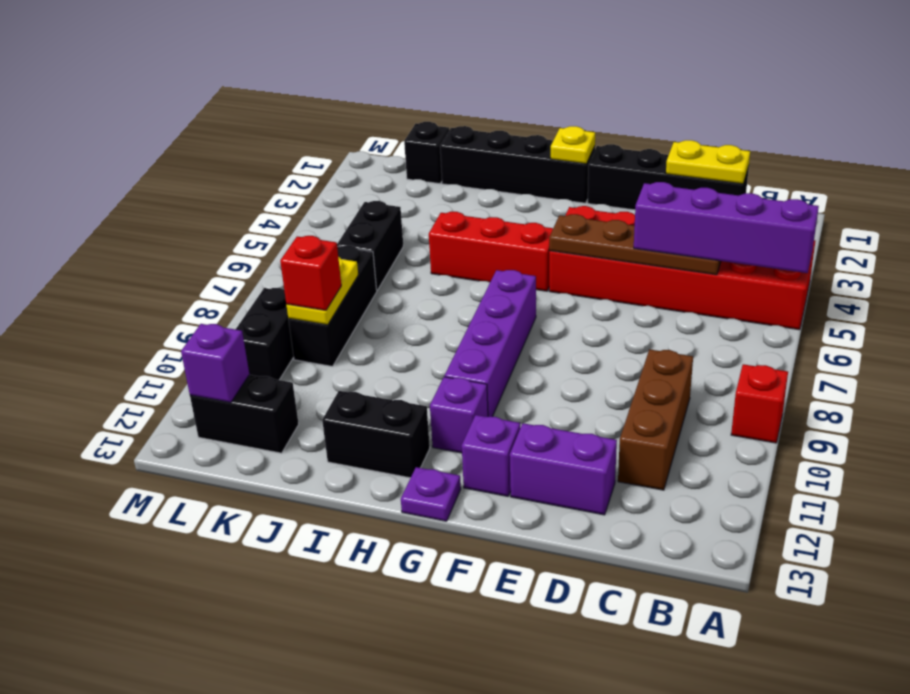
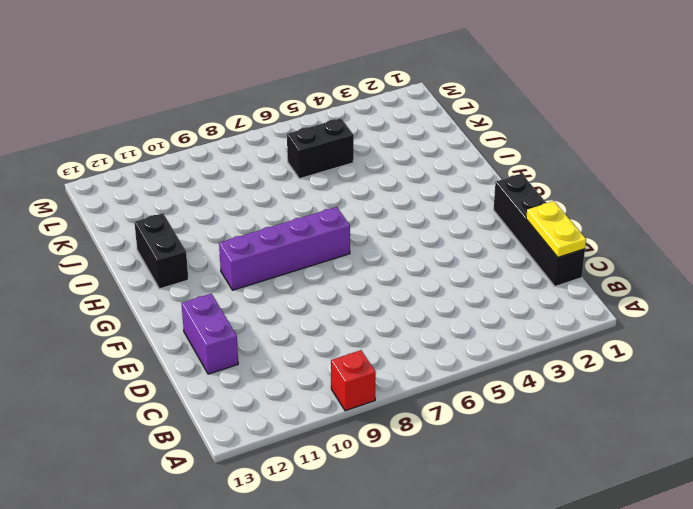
none -> red brick A4:F5 level 1
none -> brown brick C9:C11 level 1
none -> purple brick F12 level 1

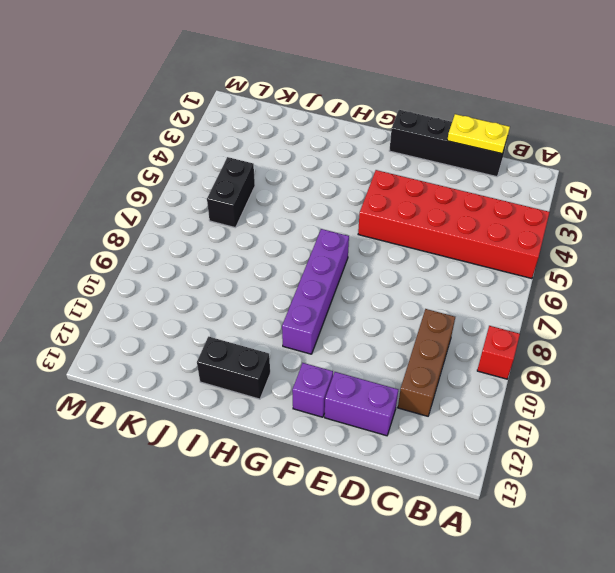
none -> black brick G1:J1 level 1
none -> red brick G5:I5 level 1
none -> purple brick G11 level 1

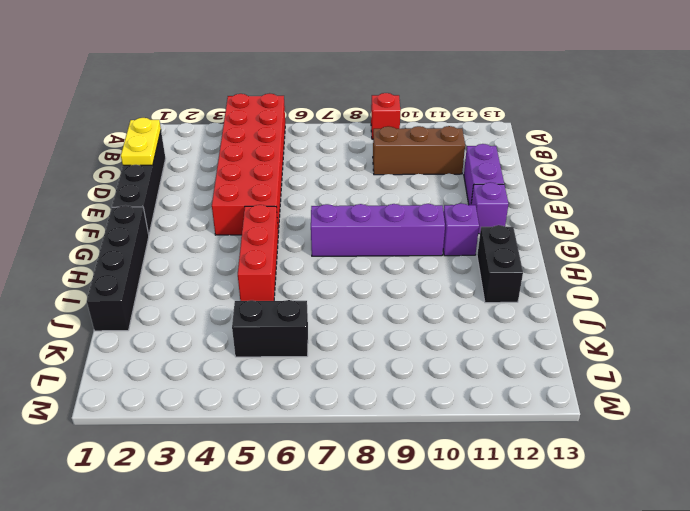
none -> purple plate G13 level 1
none -> black brick K1 level 1
none -> black brick K7:K9 level 1

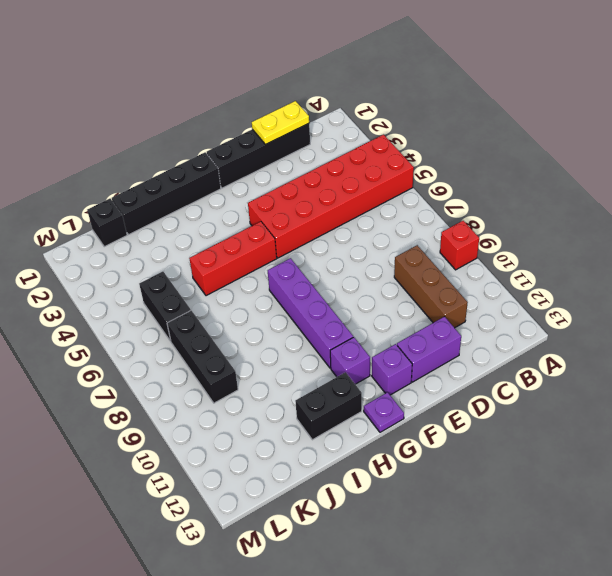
none -> black brick K12:L12 level 1
none -> black brick L9:L10 level 1
none -> brown plate C5:F5 level 2

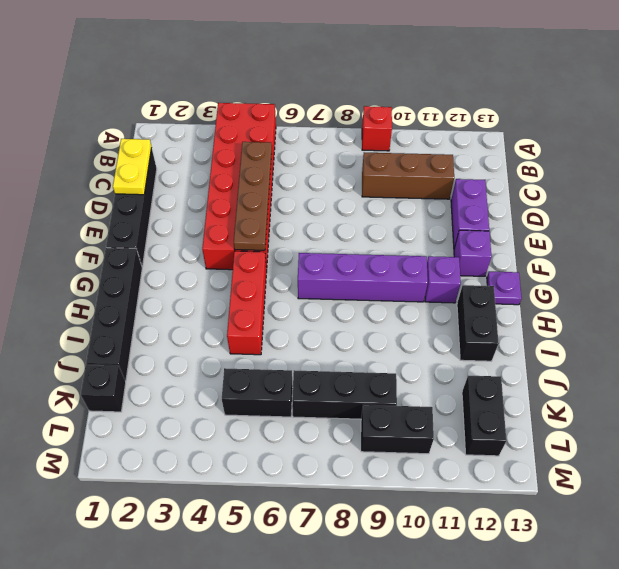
none -> yellow plate G1 level 2
none -> yellow plate K8:K9 level 2
none -> purple brick L12 level 2

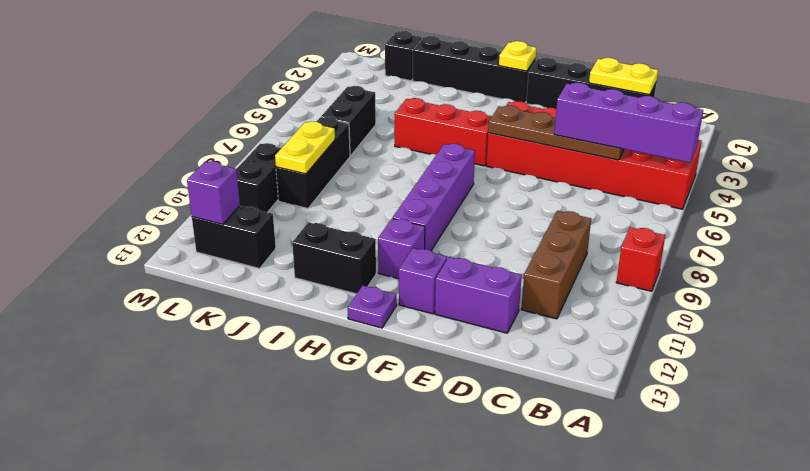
none -> red brick K9 level 3

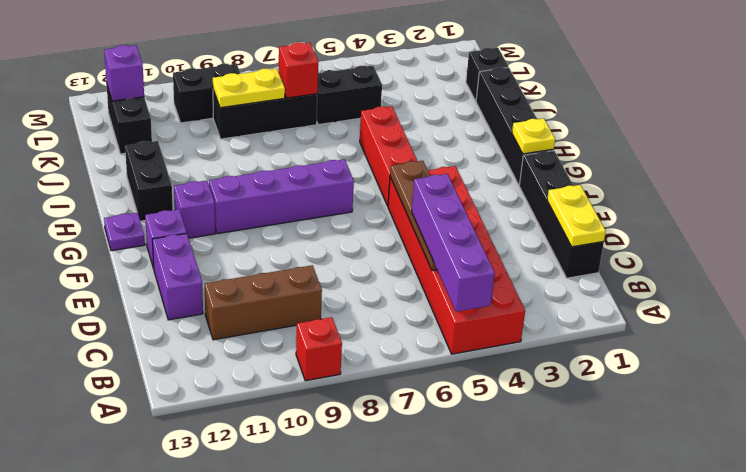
red brick K7 level 2 -> red brick K9 level 3

